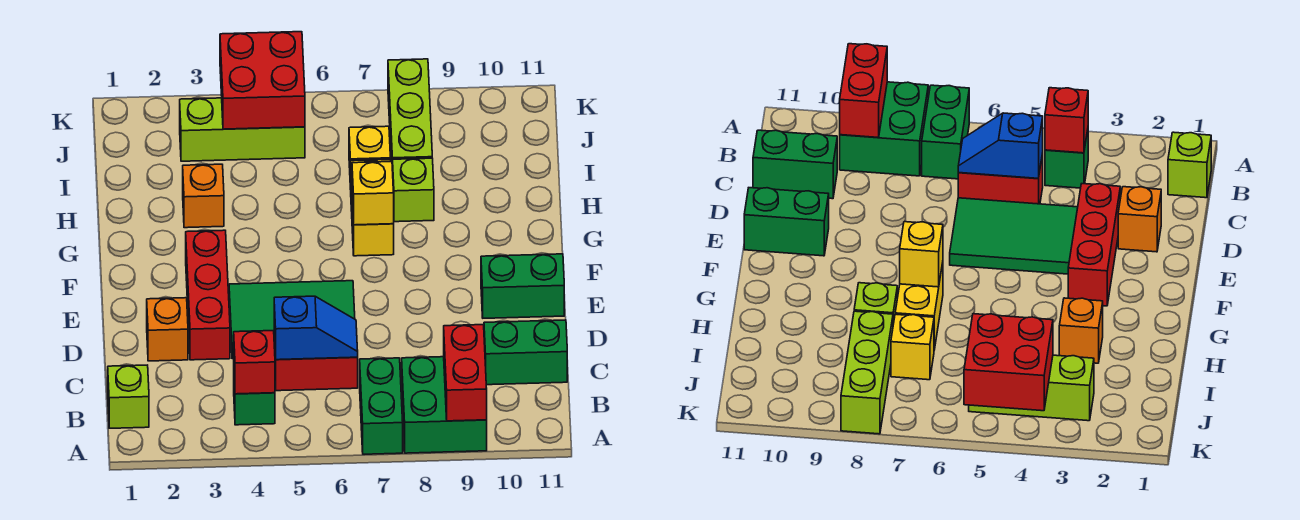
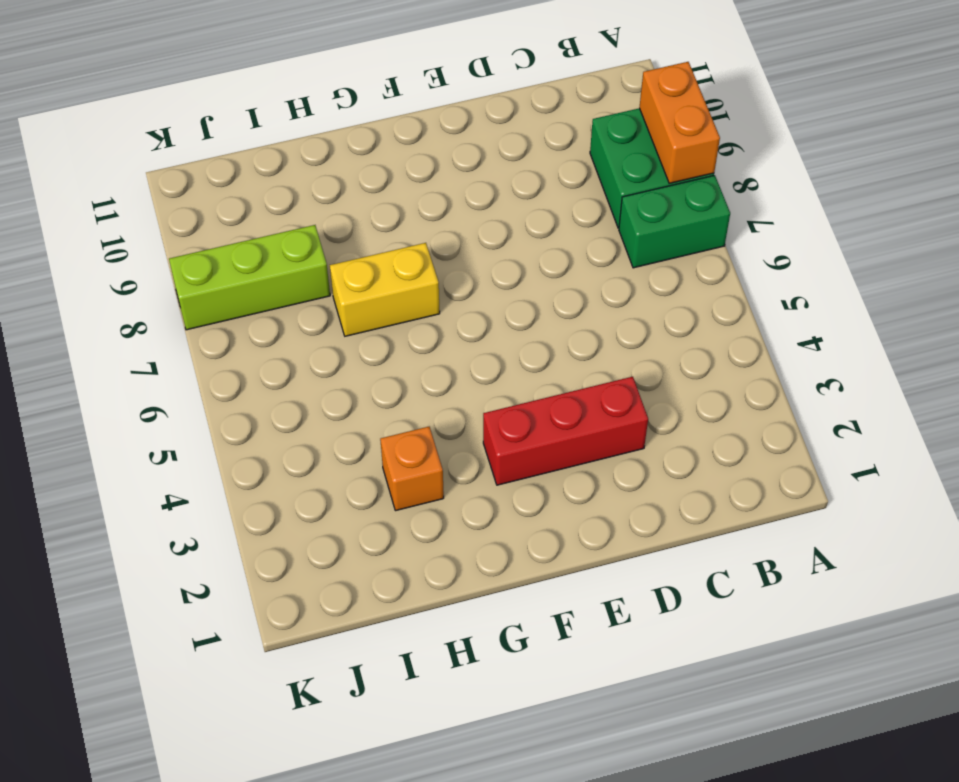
orange brick A8:A9 level 2 -> red brick A9:B9 level 2
none -> lime brick B1 level 1
none -> green brick B4 level 1
none -> red brick C5:C6 level 1

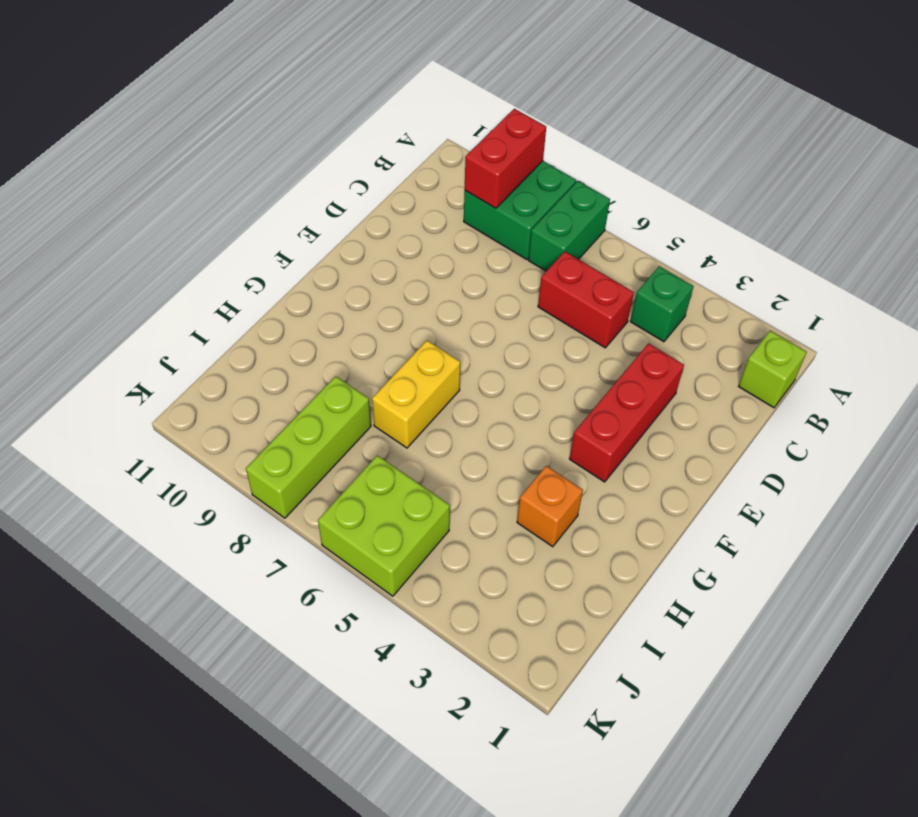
lime brick J5:K6 level 1 -> lime brick J3:J5 level 1
none -> green brick C10:C11 level 1
none -> orange brick D2 level 1
none -> green tile D4:E6 level 1

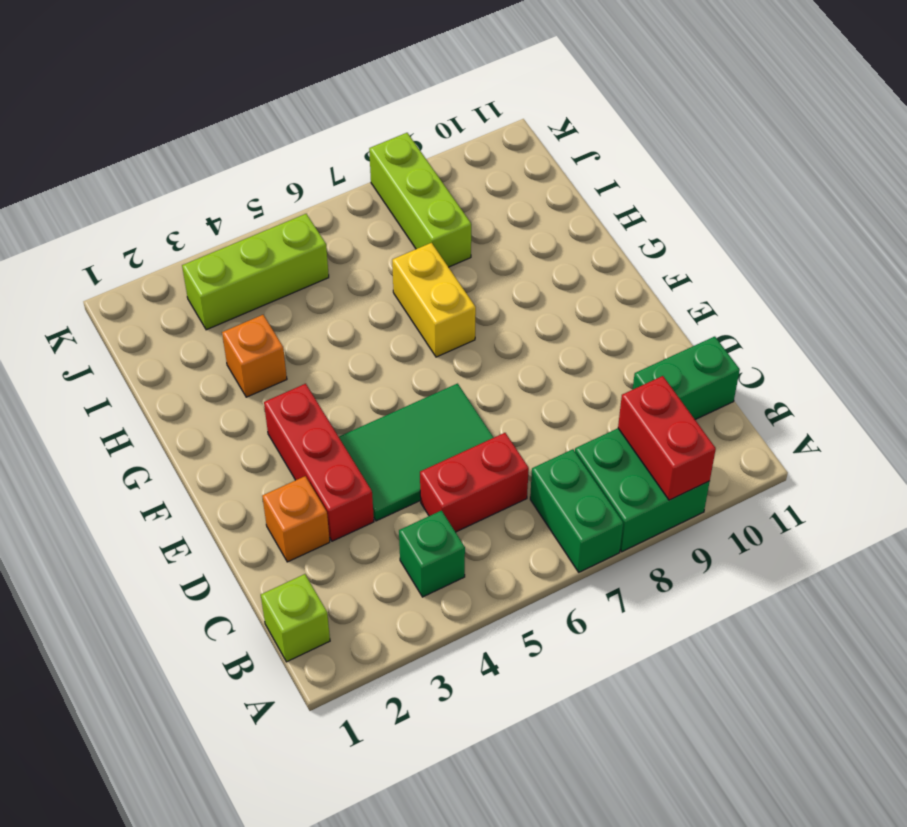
none -> green brick E10:E11 level 1
none -> lime brick H8 level 1
none -> yellow brick I7 level 1

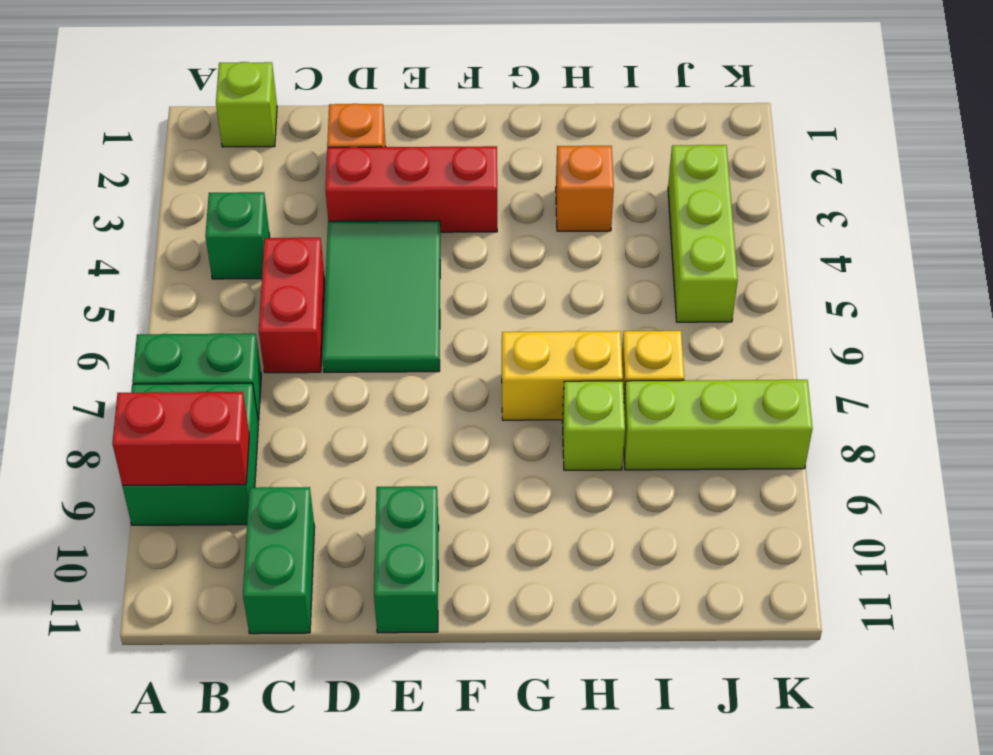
none -> red brick B4 level 2
none -> blue slope C5:C6 level 2 top 5
none -> yellow brick G7 level 2

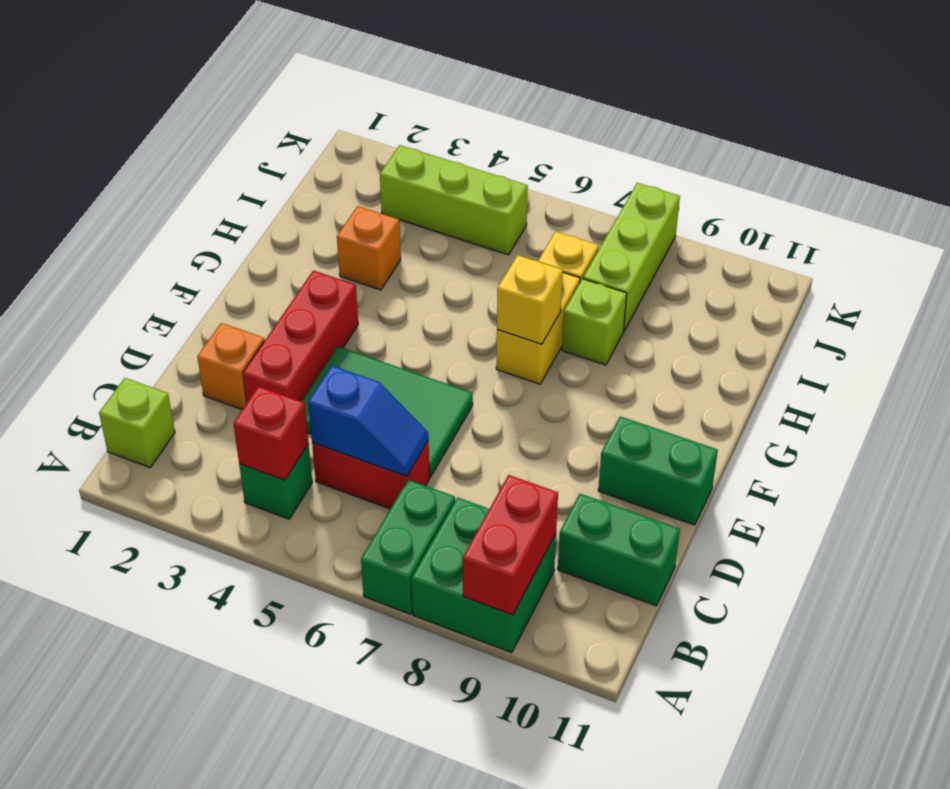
none -> red brick J4:K5 level 2

